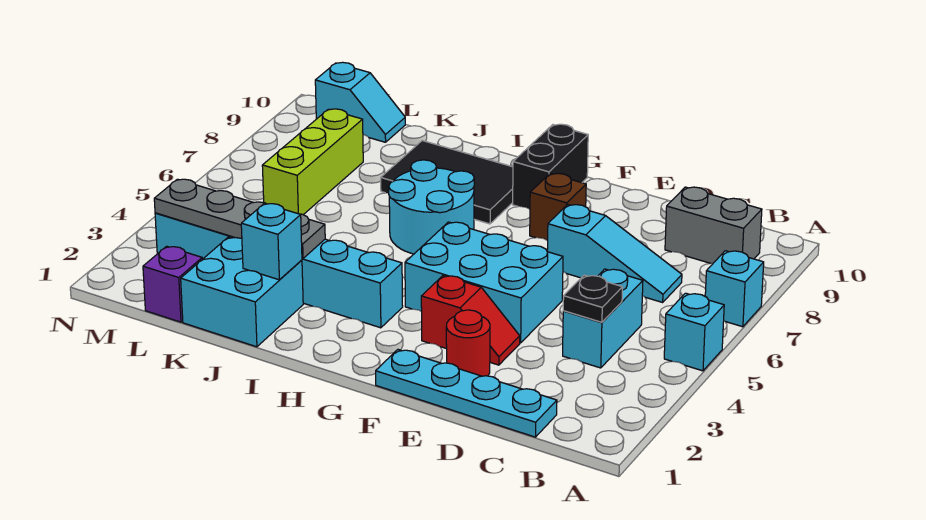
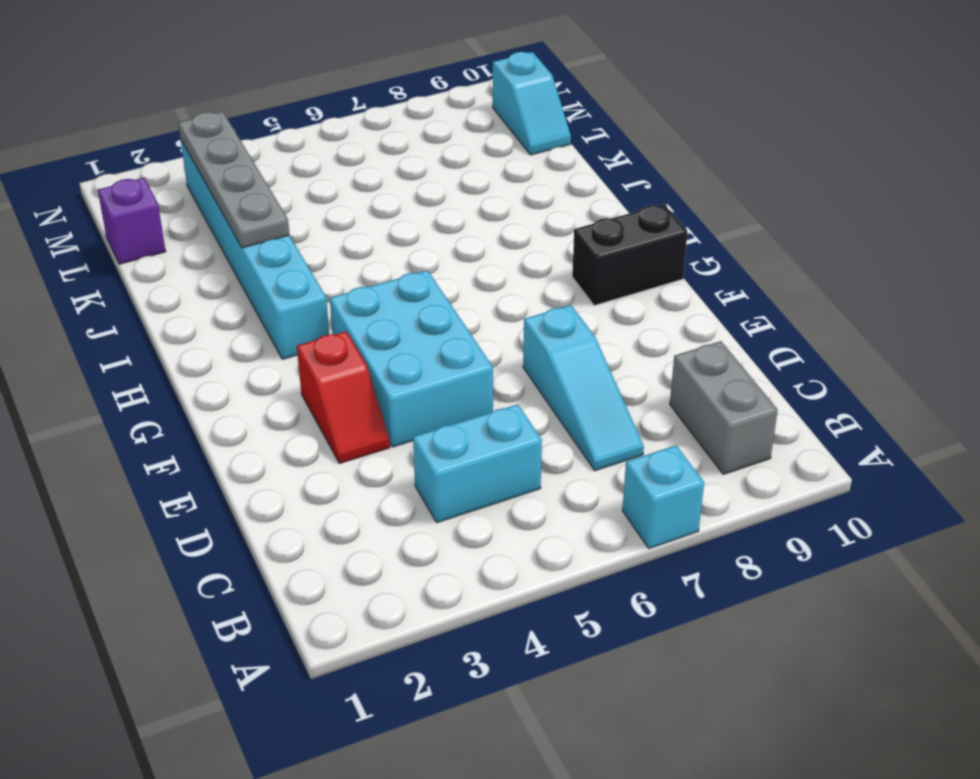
none -> cyan brick A5 level 1
none -> cyan plate C1:F1 level 1
none -> red round brick E2 level 1

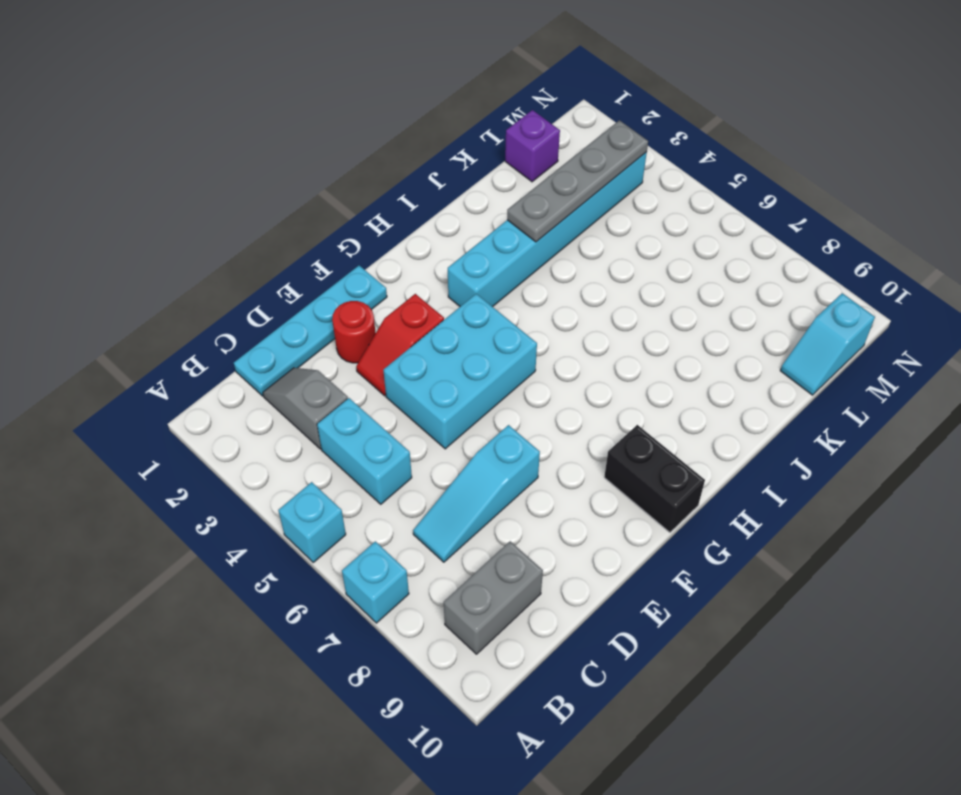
grey slope C2:C3 level 1 top 3 -> none
none -> brown brick F8 level 1
none -> cyan round brick H6:I7 level 1
none -> black tile H8:J9 level 1

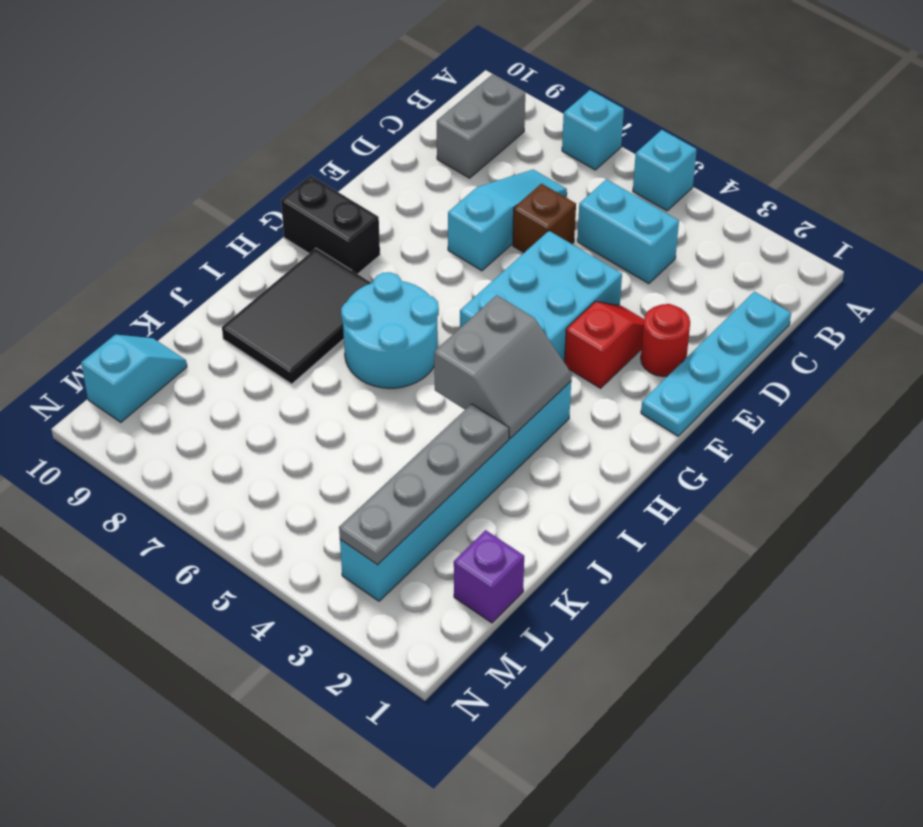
brown brick D6 level 1 -> brown brick F8 level 1
grey slope H3:I4 level 2 top 4 -> none
none -> cyan brick J1:K2 level 1
none -> lime brick L6:L8 level 1
none -> black plate C4 level 2

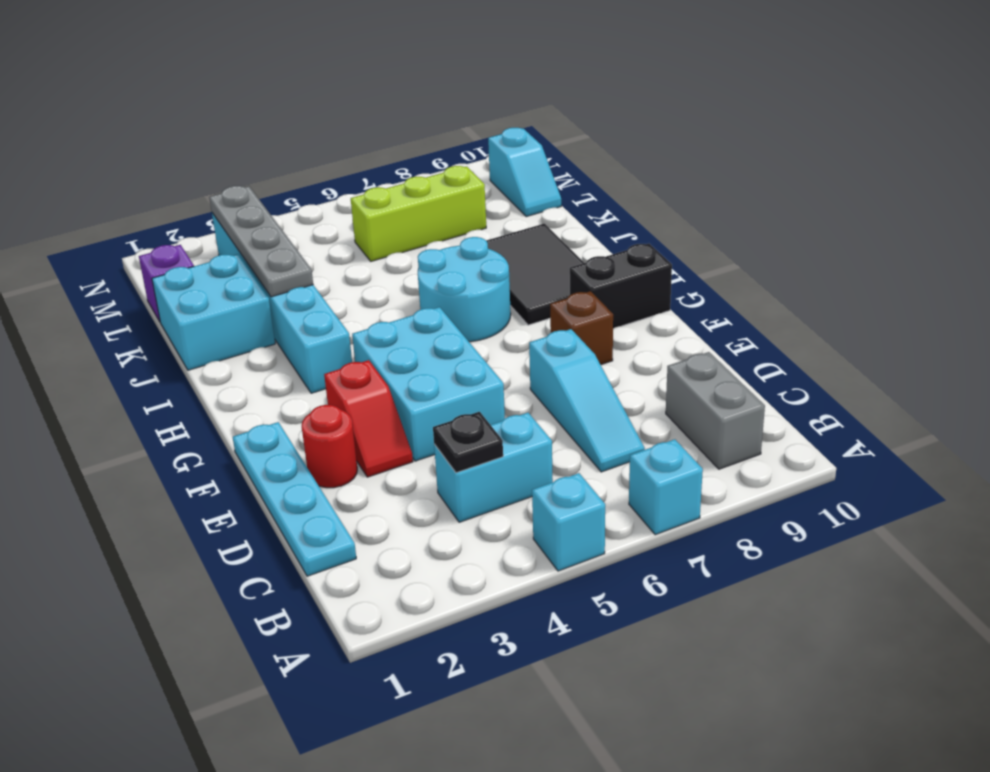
none -> cyan brick J2 level 2

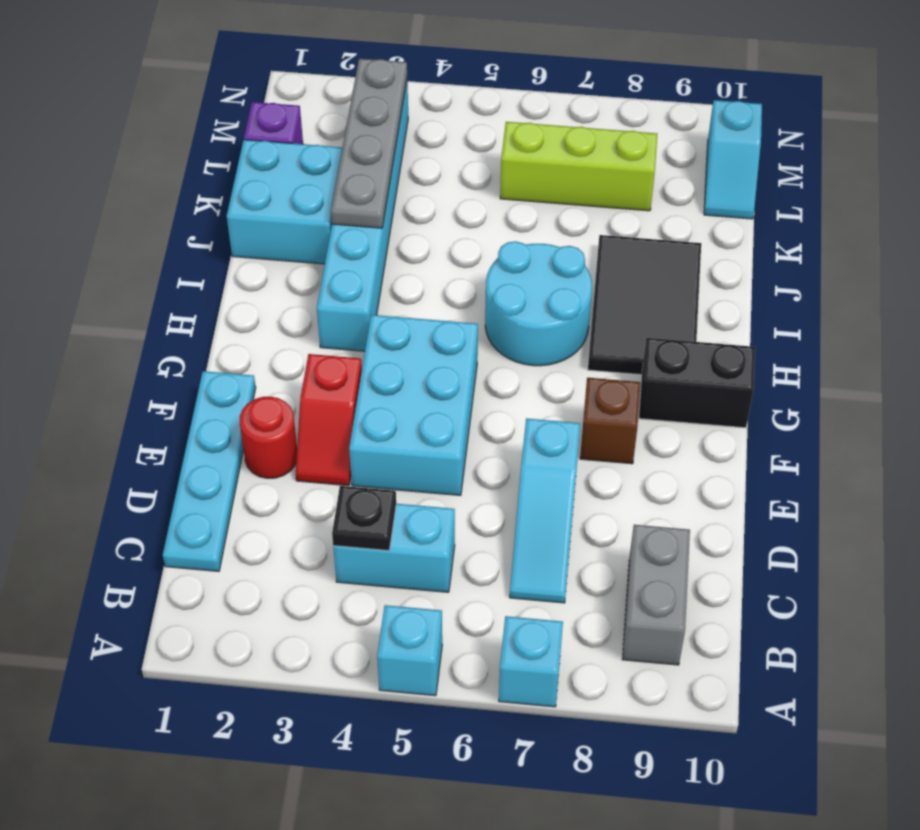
none -> cyan brick J2 level 2

